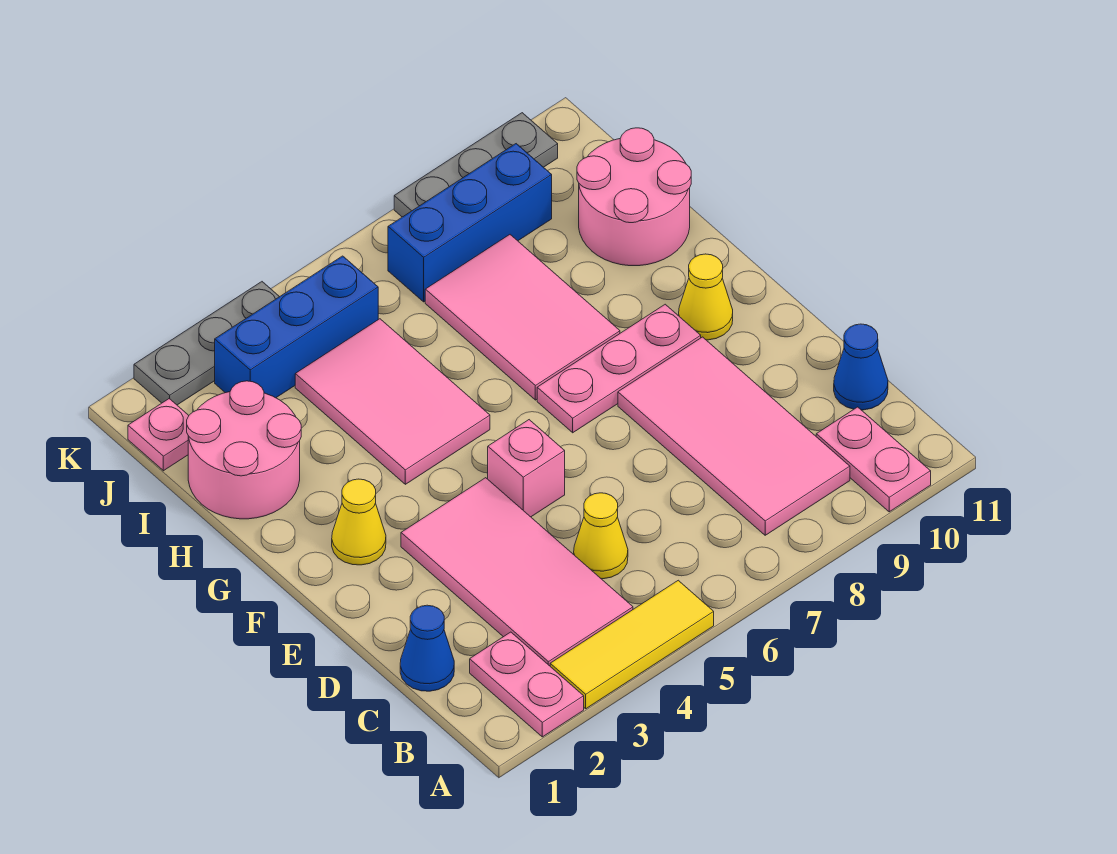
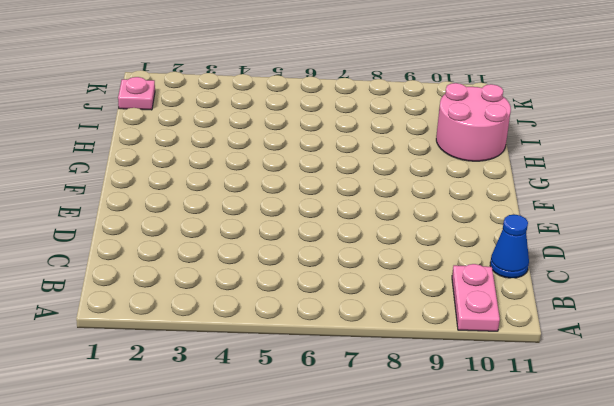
none -> pink plate A2:B2 level 1
none -> yellow tile A3:A5 level 1
none -> pink tile B3:E4 level 1

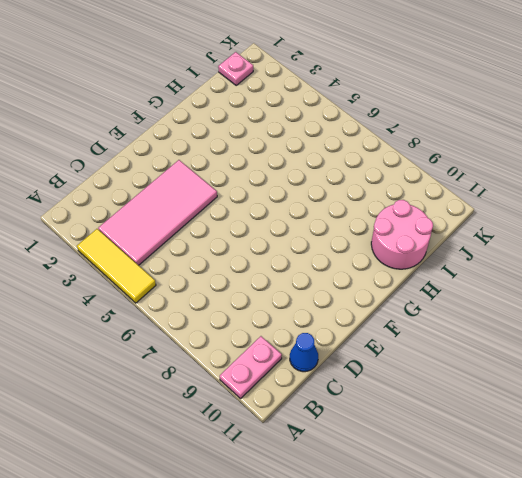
none -> pink plate A2:B2 level 1
none -> pink tile B8:E9 level 1
none -> blue cone C1 level 1

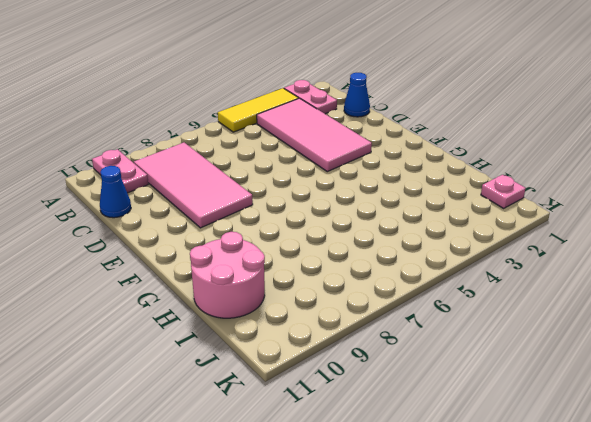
none -> yellow cone C5 level 1
none -> pink brick E5 level 1
none -> yellow cone F2 level 1

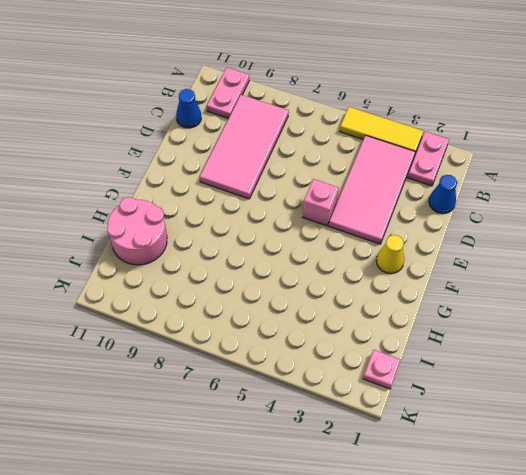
none -> yellow cone C5 level 1
none -> pink plate F7:F9 level 1
none -> yellow cone F10 level 1

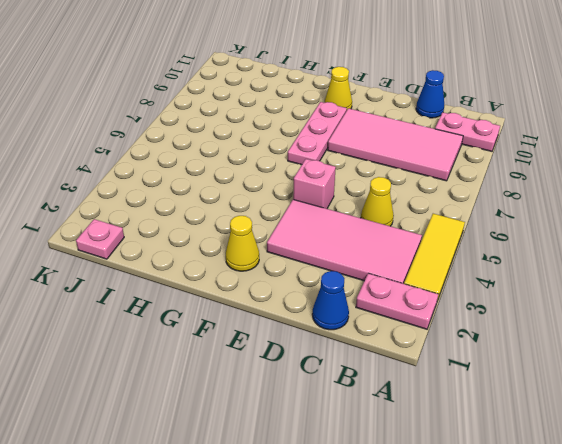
none -> pink tile G4:I5 level 1
none -> pink tile G7:I8 level 1
none -> pink round brick H1:I2 level 1

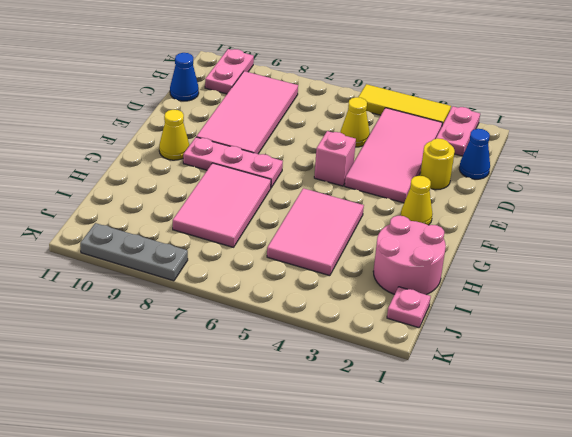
yellow round brick D2 level 1 -> none
none -> pink round brick H10:I11 level 1
none -> blue brick J3:J5 level 1
none -> blue brick J7:J9 level 1

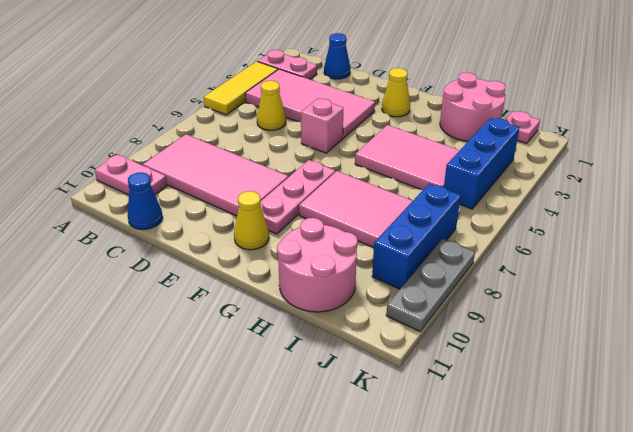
none -> grey plate K2:K4 level 1

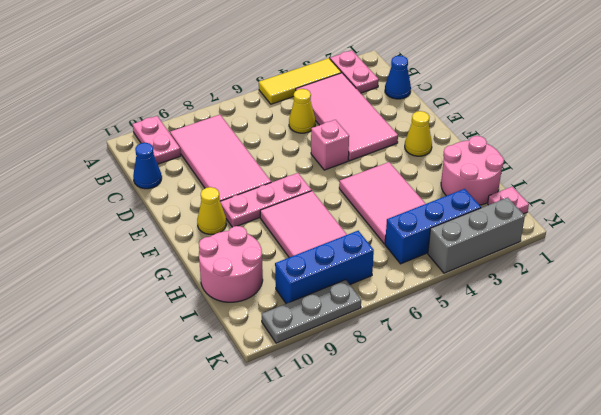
grey brick K2:K4 level 1 -> grey plate K2:K4 level 1

